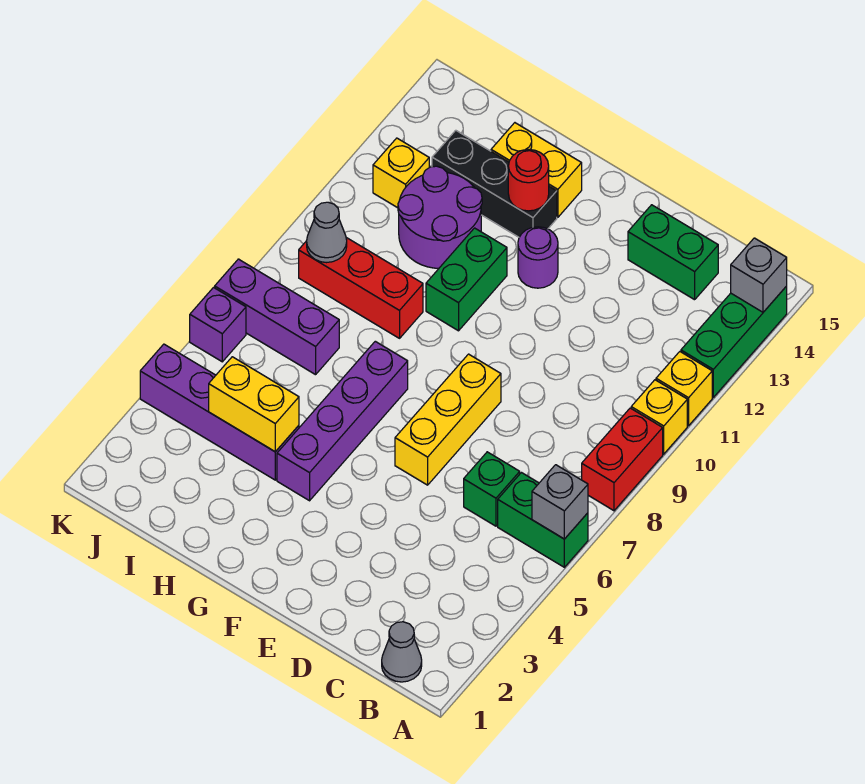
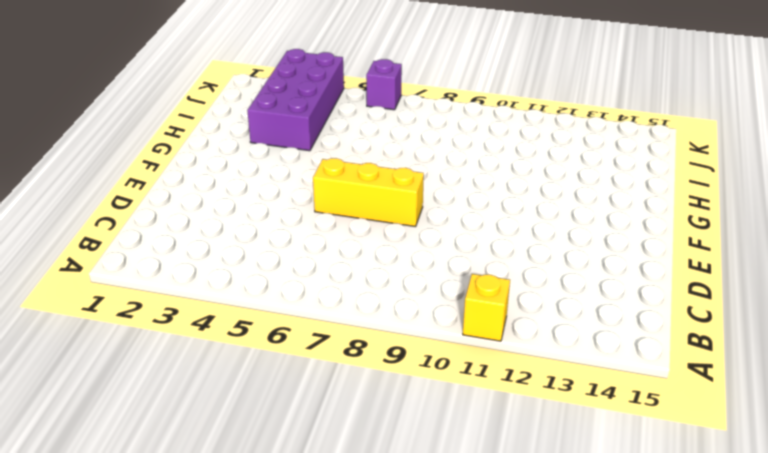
purple brick H3:K4 level 1 -> purple brick H4:K4 level 1
none -> green brick A6:B6 level 1
none -> red brick A8:A9 level 1
none -> yellow brick A10 level 1

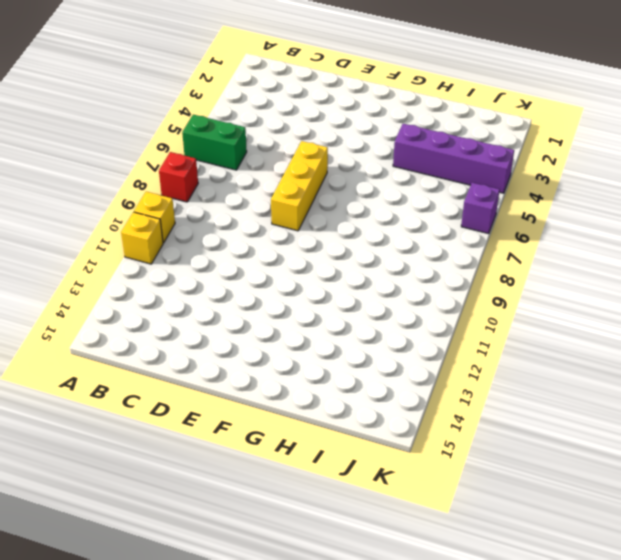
red brick A8 level 1 -> red brick A8:A9 level 1
none -> green brick A12:A14 level 1
none -> grey cone B1 level 1
none -> green brick C6 level 1

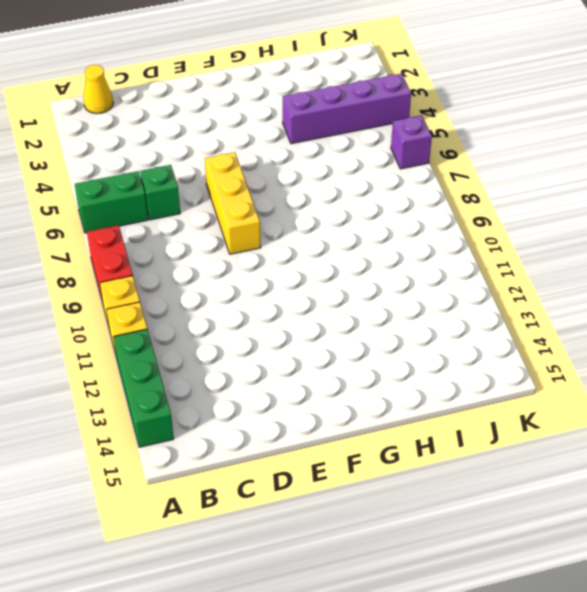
yellow cone B1 level 1 -> grey cone B1 level 1
none -> green brick C14:D14 level 1
none -> purple round brick F12 level 1
none -> purple brick G4:G7 level 1

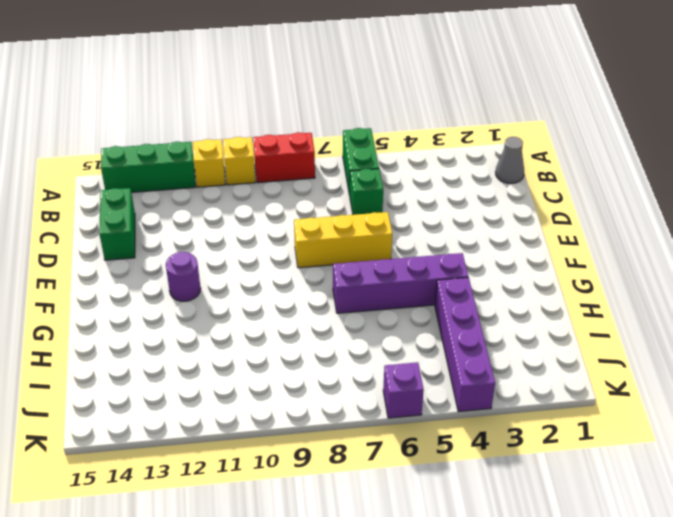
none -> green brick G10:G11 level 1
none -> black brick G13:I13 level 1
none -> yellow brick G14:H14 level 1

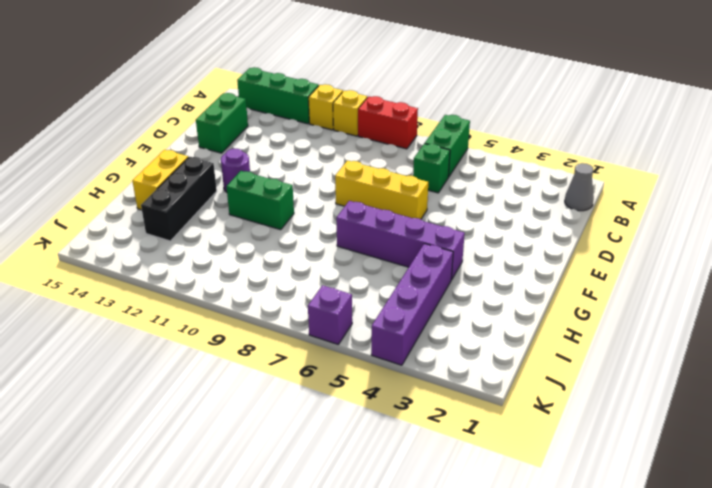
none -> red brick H9:J9 level 1
none -> purple round brick H11:I12 level 1
none -> purple brick I7:K7 level 1

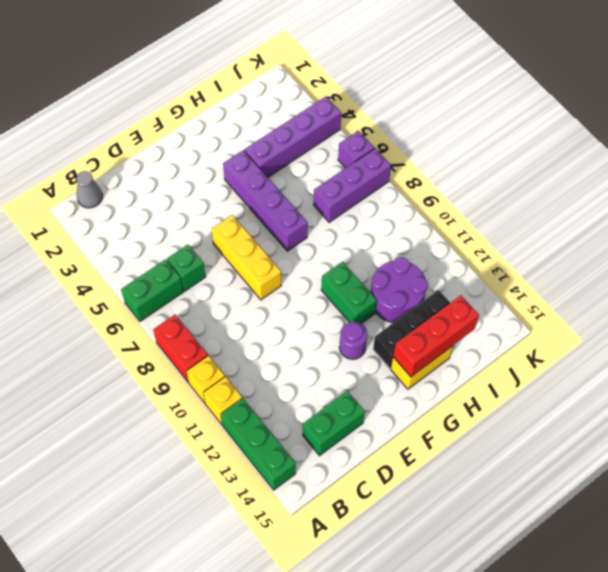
red brick G14:I14 level 2 -> red brick H9:J9 level 1
none -> yellow brick J12 level 1
none -> grey brick A6 level 2
none -> grey brick A14 level 2

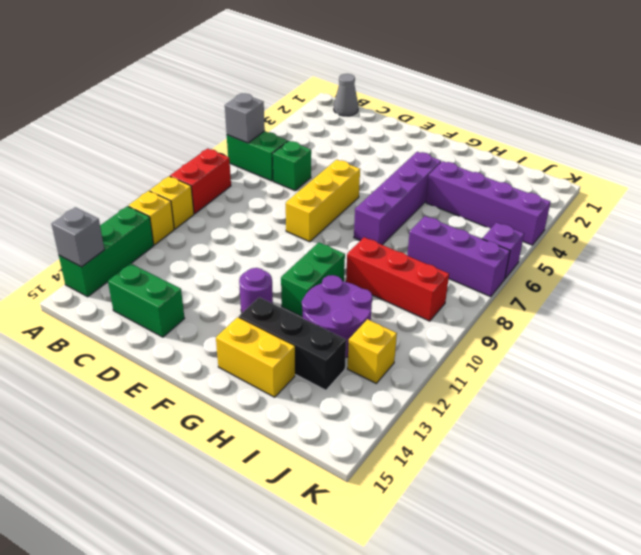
none -> red round brick G13 level 2
none -> yellow brick H4:I4 level 2
none -> grey cone J9 level 2

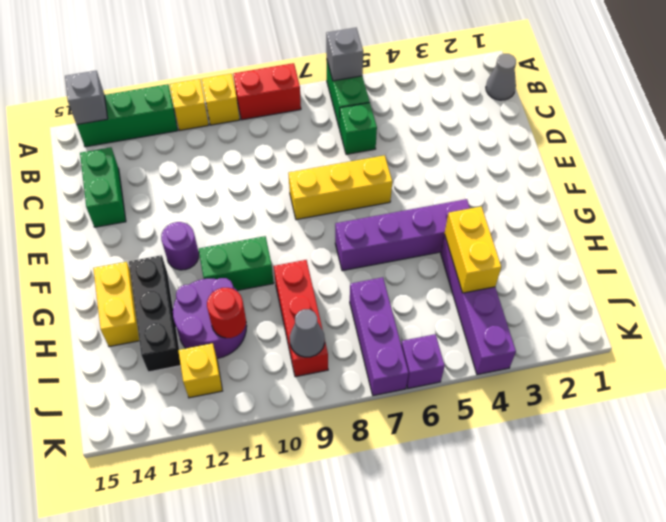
red round brick I11 level 2 -> red round brick G13 level 2

